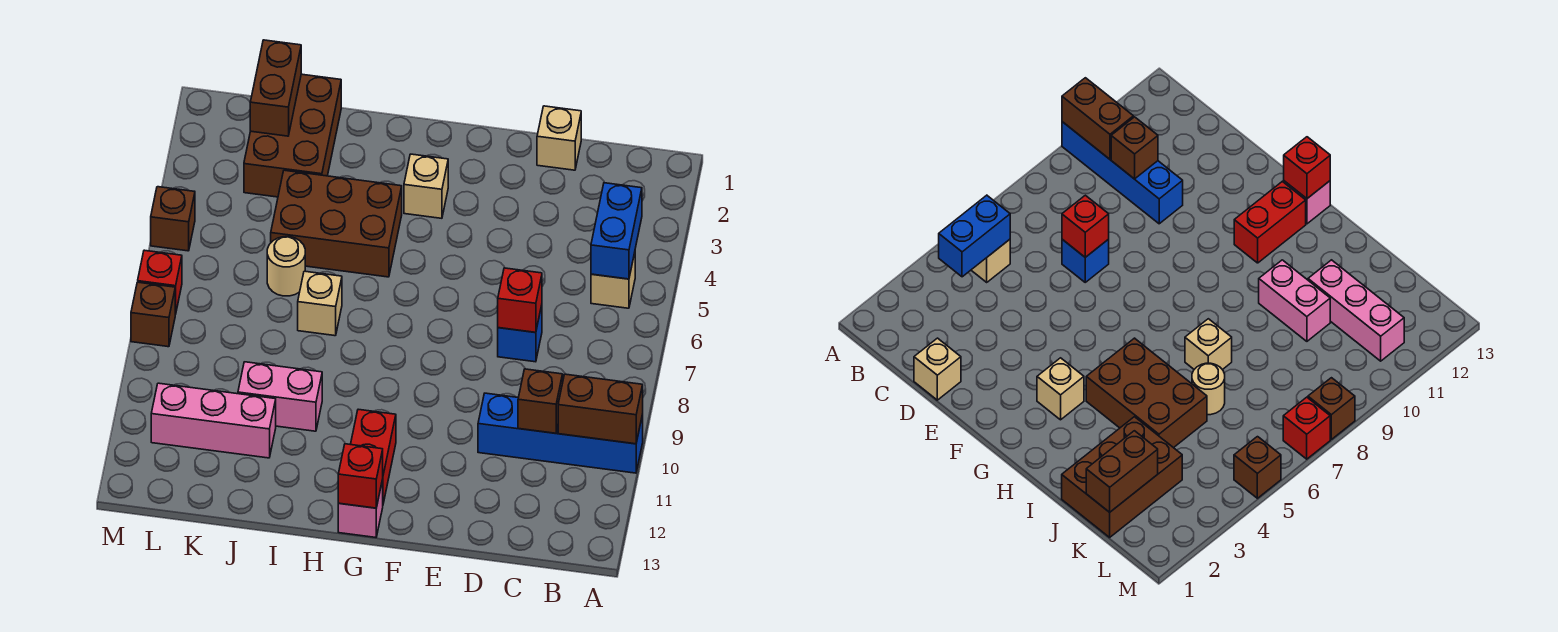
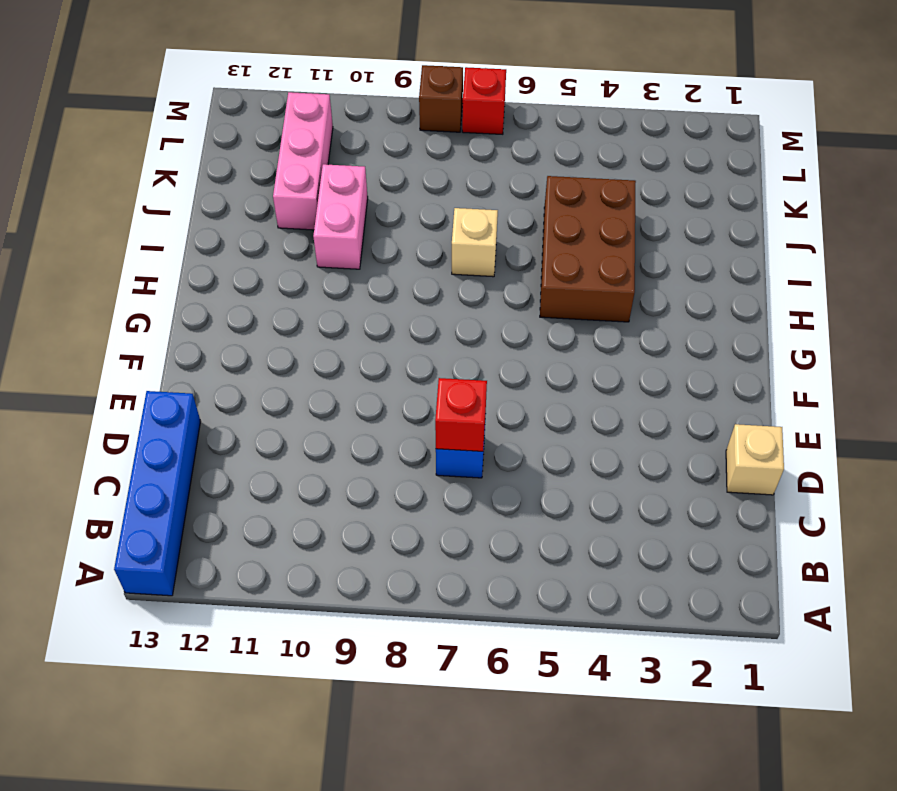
blue brick A13:D13 level 1 -> blue brick A10:D10 level 1
none -> tan brick B5 level 1
none -> tan brick G3 level 1
none -> red brick G11:G12 level 1

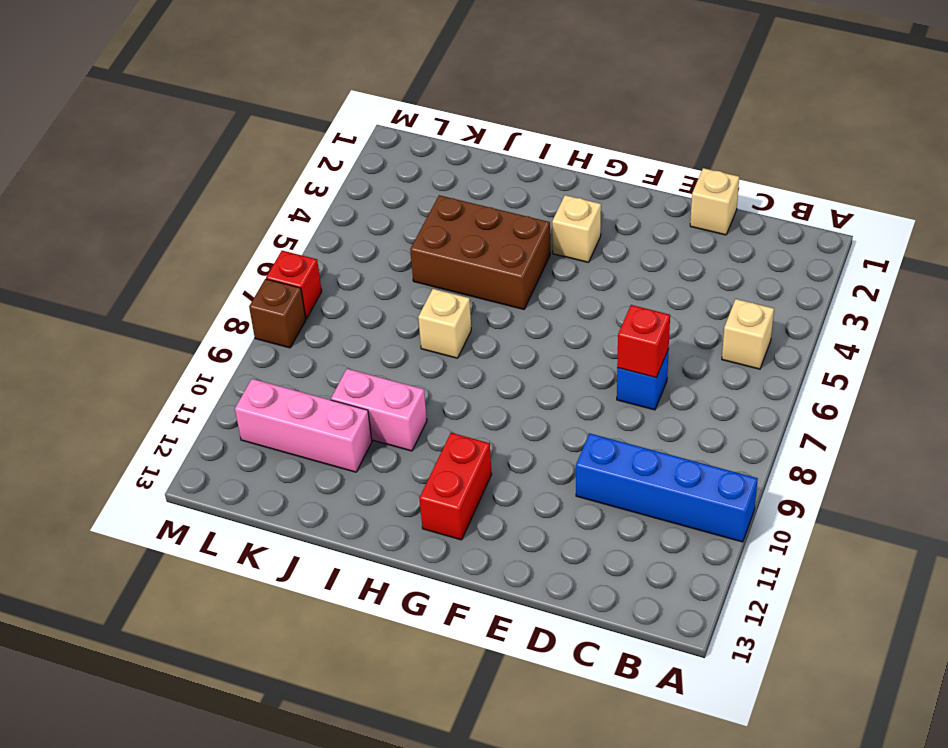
none -> pink brick G13 level 1
none -> brown brick J1:K3 level 1
none -> tan round brick J6 level 1

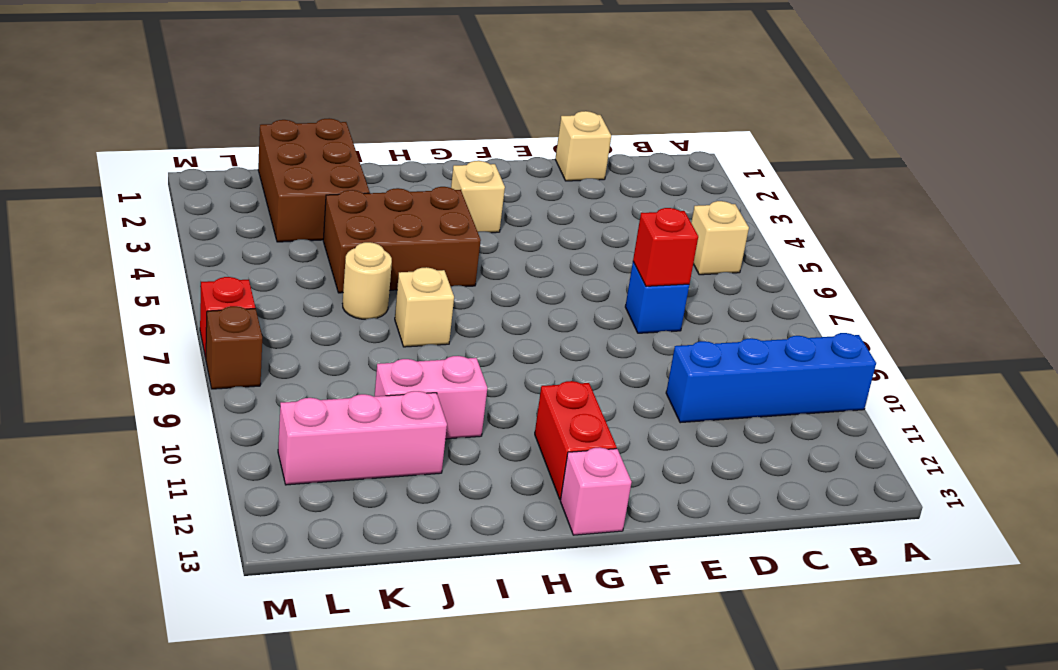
none -> brown brick M5 level 1
none -> brown brick A10:B10 level 2
none -> blue brick B4:B5 level 2

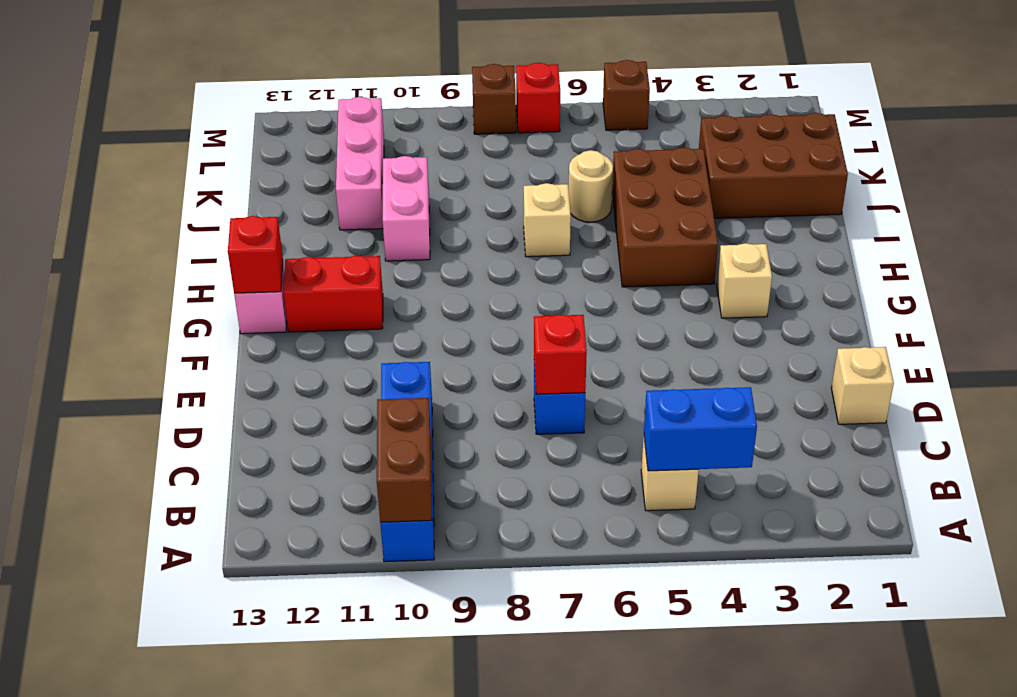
none -> brown brick C10 level 2
none -> brown brick K1:K2 level 2

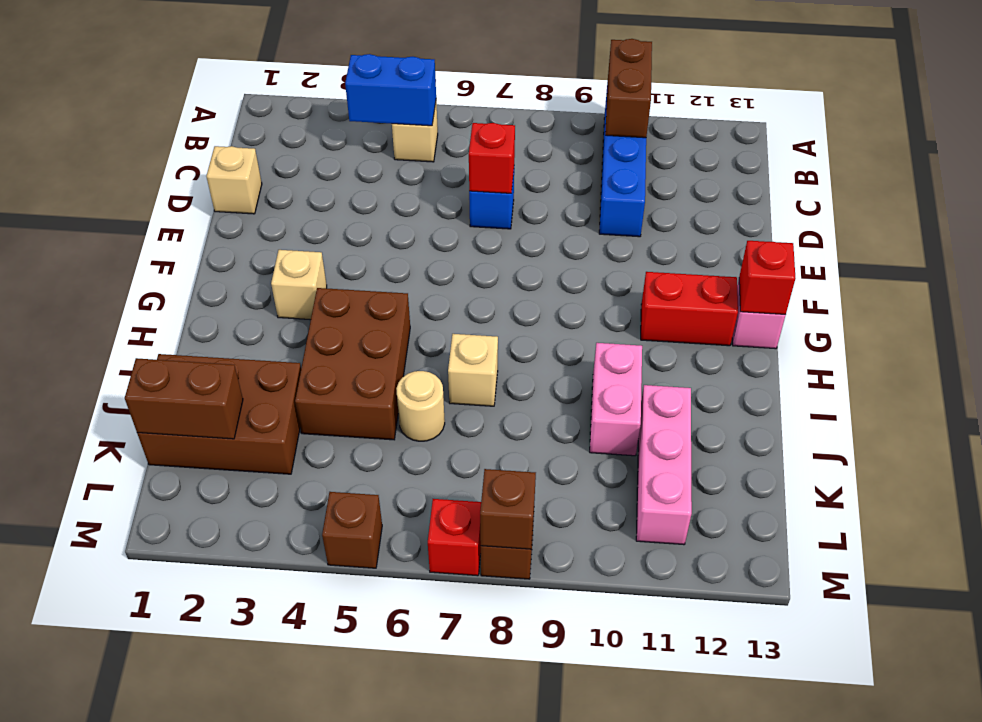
brown brick M8 level 2 -> brown brick C10 level 2

